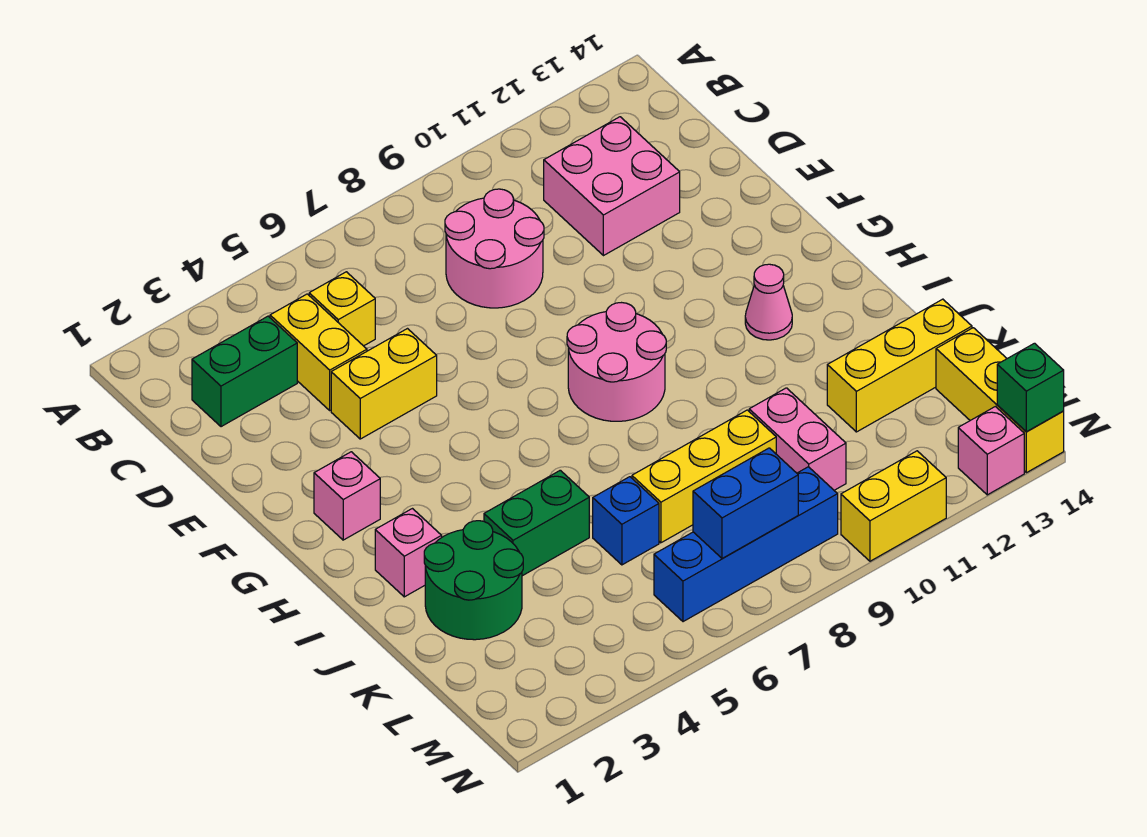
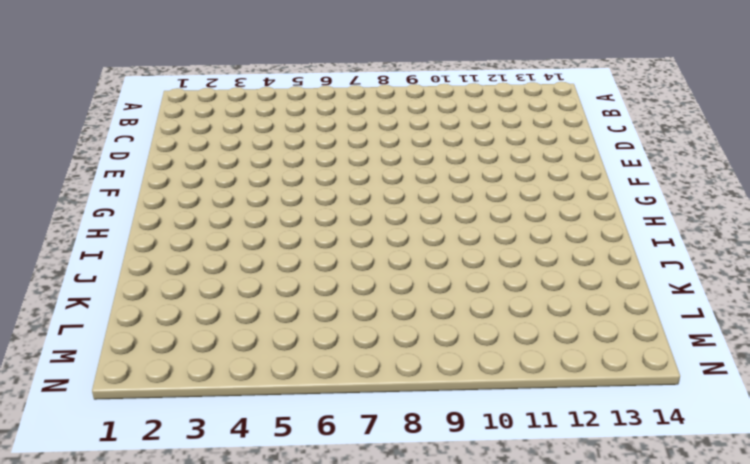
none -> green brick C2:C3 level 1
none -> yellow brick C4:D4 level 1
none -> yellow brick C5 level 1

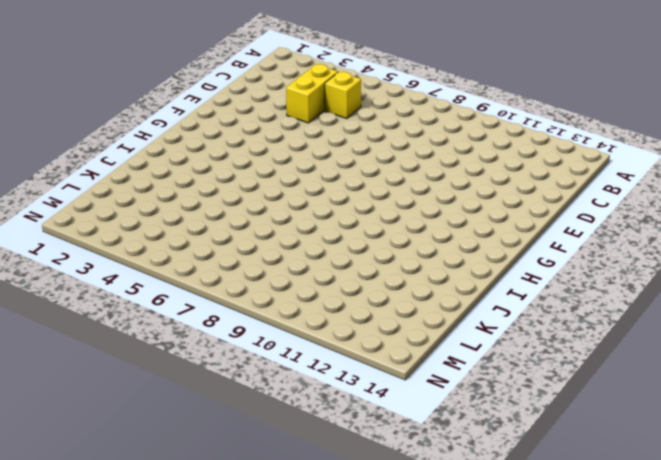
none -> green brick C2:C3 level 1
none -> pink round brick C8:D9 level 1
none -> pink brick C11:D12 level 1

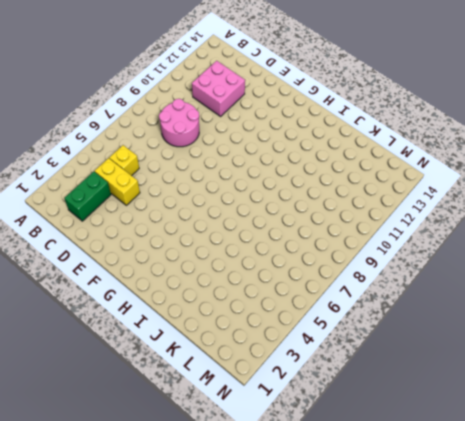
none -> yellow brick E4:E5 level 1
none -> pink brick G2 level 1
none -> pink round brick G8:H9 level 1

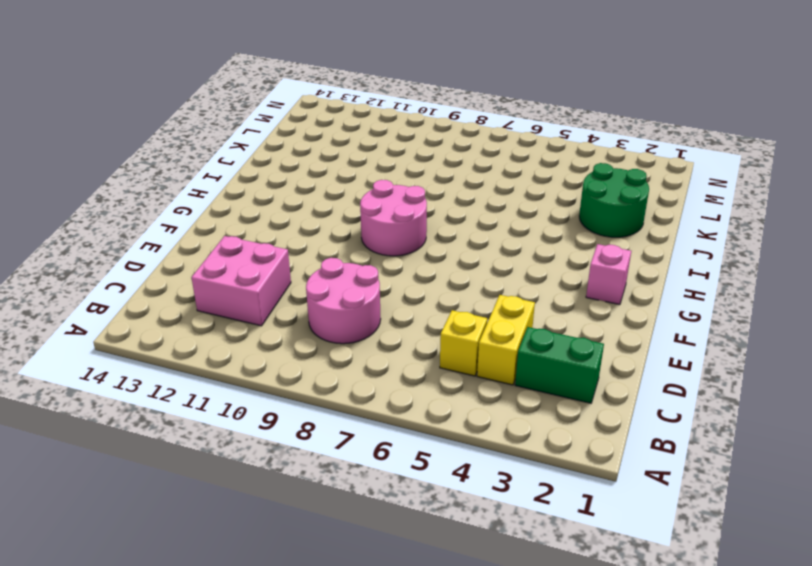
none -> yellow brick E4:E5 level 1
none -> pink cone H12 level 1
none -> pink brick I2 level 1

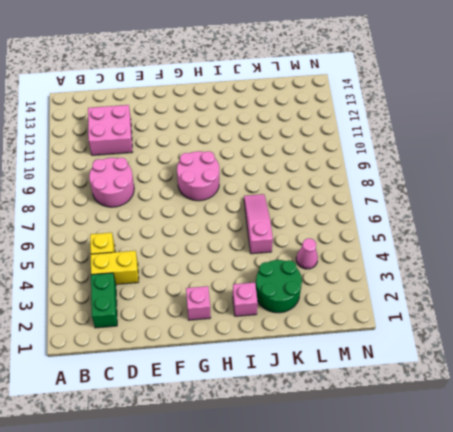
pink slope J5:J7 level 1 top 5 -> green brick J4:J5 level 1
pink cone L4 level 1 -> pink cone H12 level 1
none -> yellow brick E4:E5 level 1
none -> blue brick K6 level 1
none -> yellow brick K7:K9 level 1

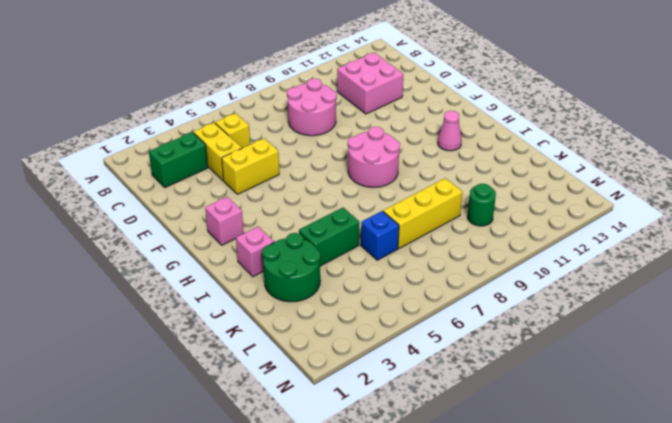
green round brick L10 level 1 -> pink brick K10:L10 level 1
none -> yellow brick K12:K14 level 1
none -> yellow brick L14:N14 level 1
none -> blue brick M6:M9 level 1

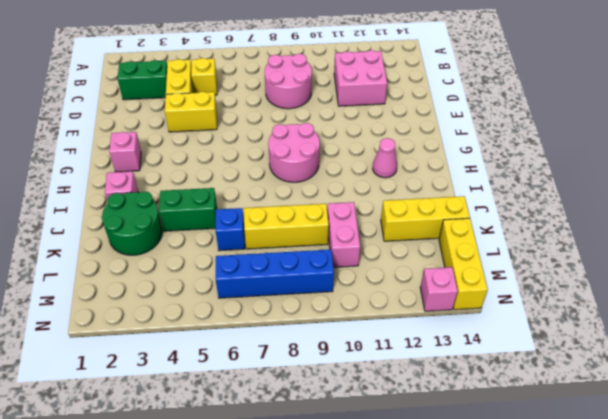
none -> yellow brick N10:N11 level 1
none -> blue brick M7:M8 level 2
none -> green brick N14 level 2

